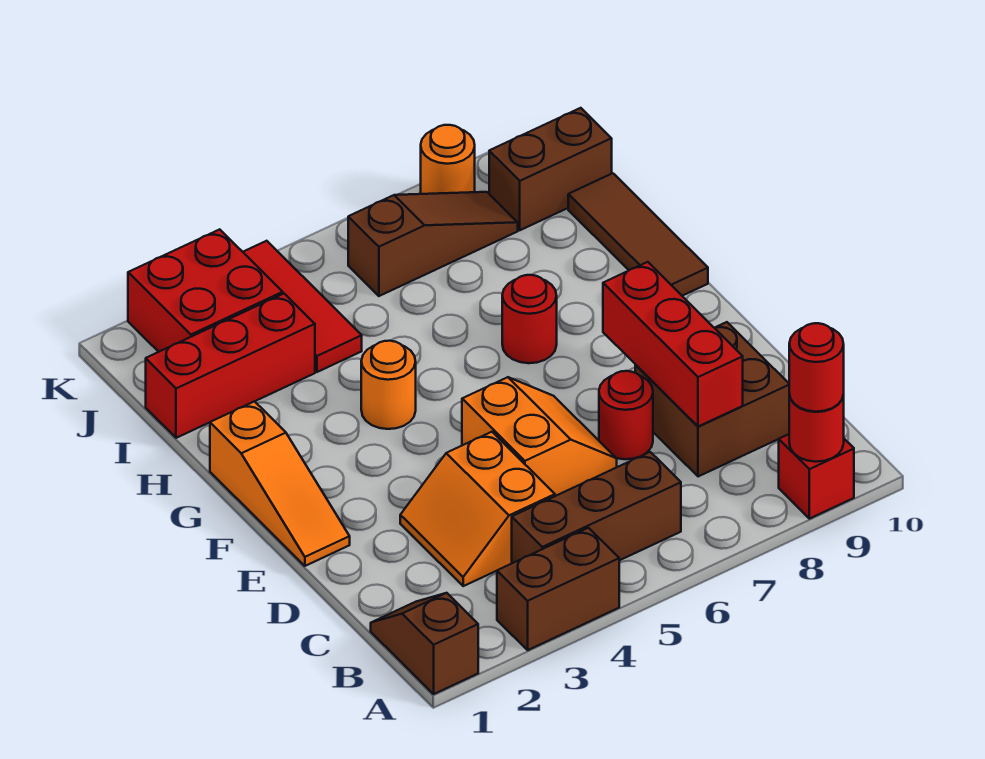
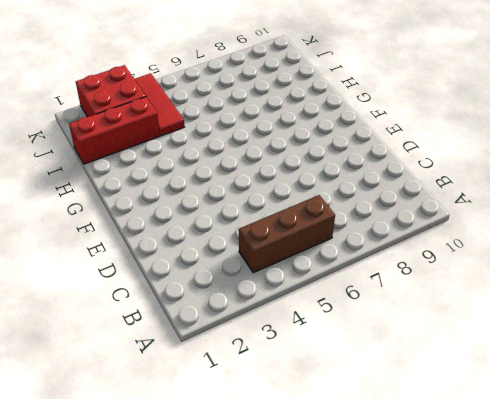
none -> brown slope A1:B1 level 1 top A
none -> brown brick A3:A4 level 1
none -> red brick A9 level 1

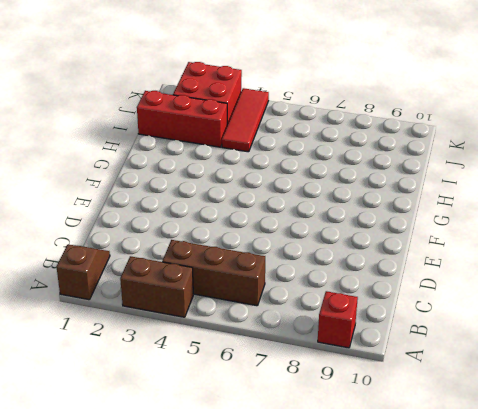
none -> orange slope C3:D4 level 1 top 4
none -> brown brick C8:D9 level 1
none -> orange slope D5:E6 level 1 top 5

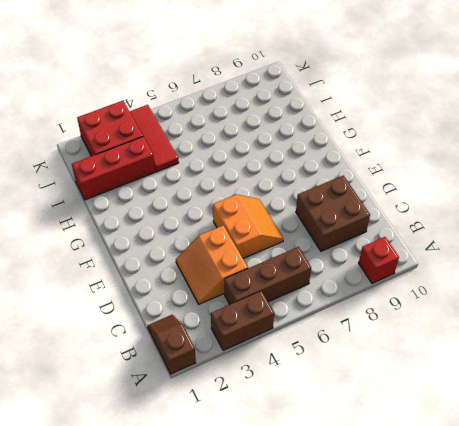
none -> red round brick D7 level 1
none -> orange slope E1:G1 level 1 top G
none -> orange round brick G4 level 1

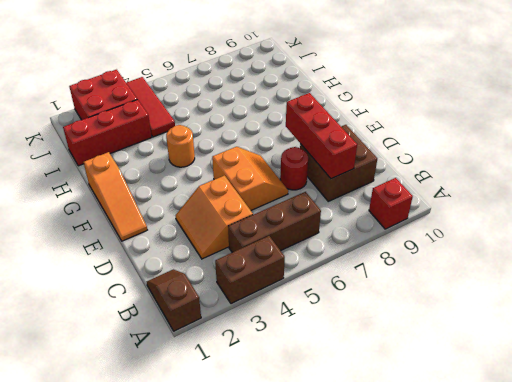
none -> red round brick G7 level 1
none -> brown tile G10:I10 level 1
none -> brown slope J6:J8 level 1 top 6

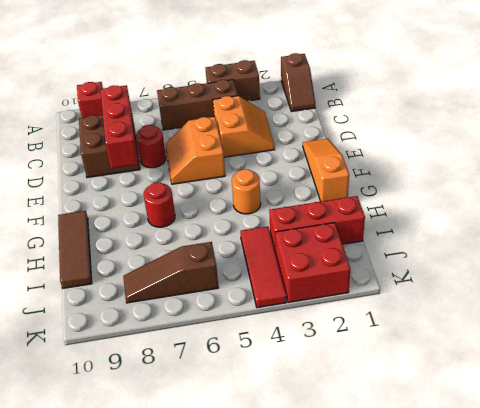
none -> brown brick J9:J10 level 1
none -> orange round brick K8 level 1
none -> red round brick A9 level 2

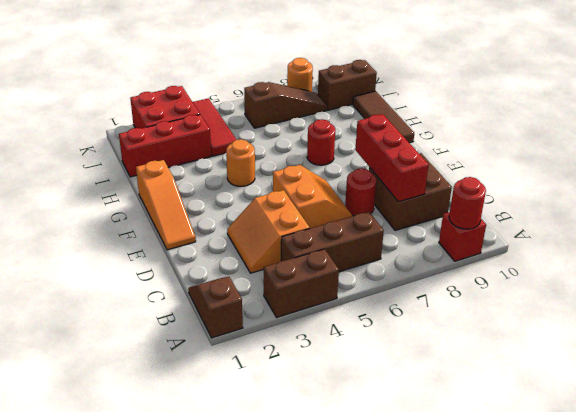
none -> red round brick A9 level 3

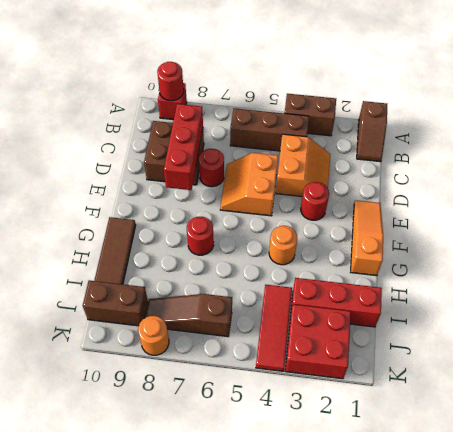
red round brick E3 level 1 -> red round brick A9 level 3

